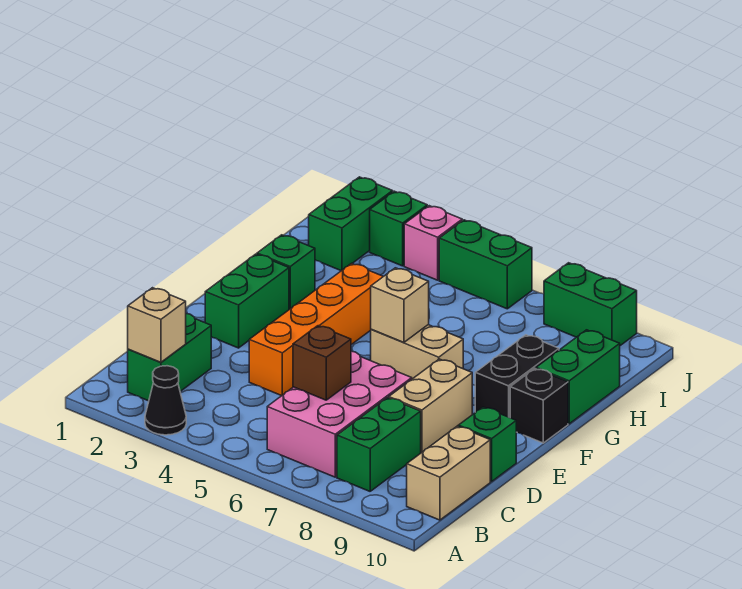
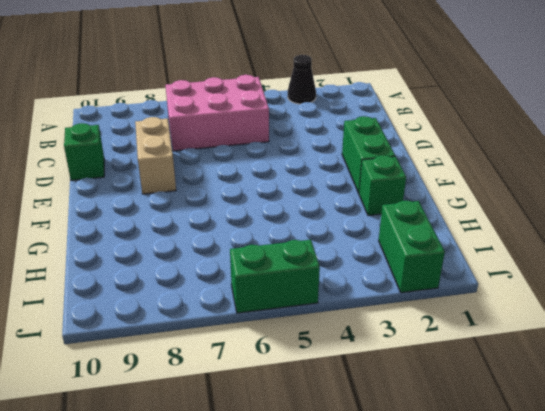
pink brick B5:C7 level 1 -> pink brick B6:D7 level 1
none -> green brick B2:C2 level 1
none -> green brick B8:C8 level 1
none -> tan brick B10:C10 level 1

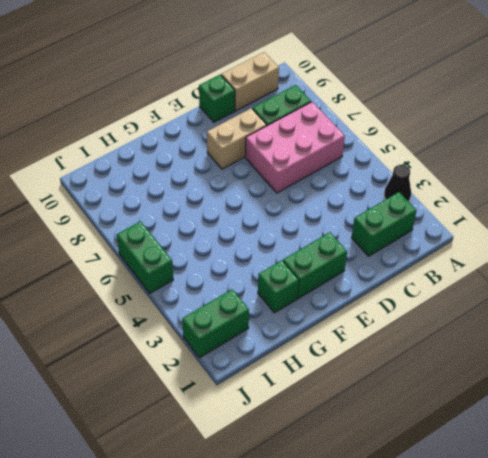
none -> orange brick D4:G4 level 1
none -> tan brick F6:F7 level 1
none -> black brick F9:G9 level 1

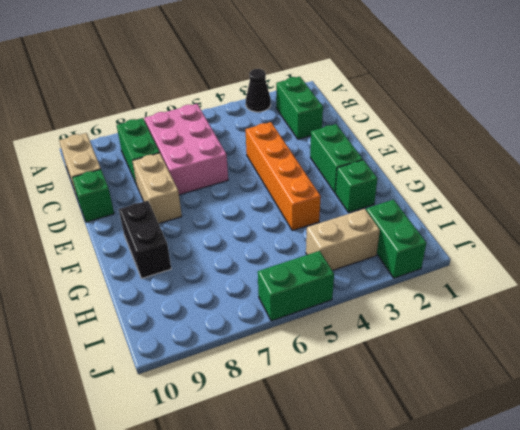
tan brick I3:I4 level 1 -> tan brick F6:F7 level 1
none -> black brick F10 level 1
none -> green brick G10:H10 level 1
none -> green brick J3 level 1

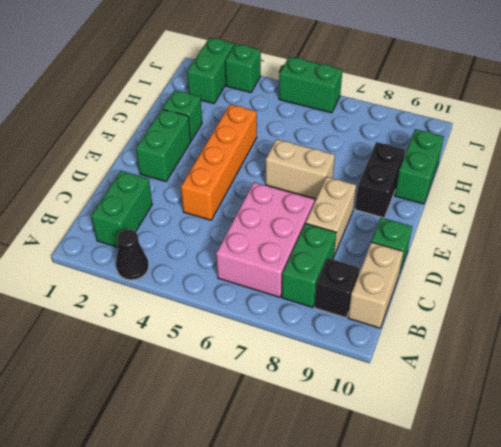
black brick B9 level 1 -> black brick F10 level 1
none -> pink brick J4 level 1
none -> green brick J8:J9 level 1
none -> tan brick B2 level 2

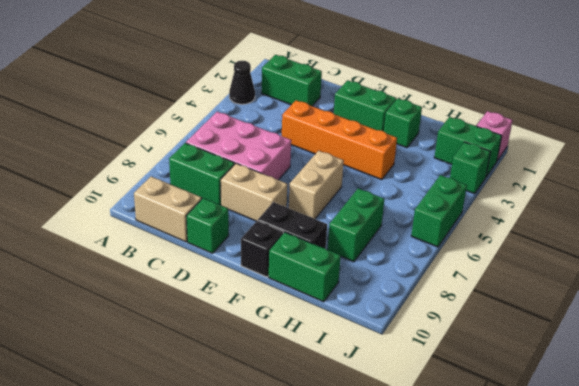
green brick H7:H8 level 1 -> green brick J8:J9 level 1
pink brick J1 level 1 -> pink brick J4 level 1
none -> tan brick B2 level 2
none -> brown brick C6 level 2
none -> tan brick F6 level 2

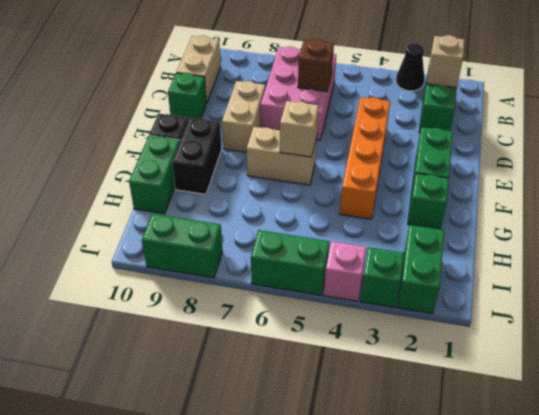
none -> green brick B8:C8 level 1

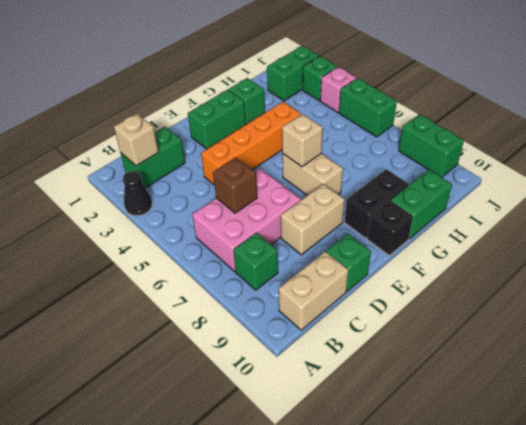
green brick B8 level 1 -> green brick B8:C8 level 1

